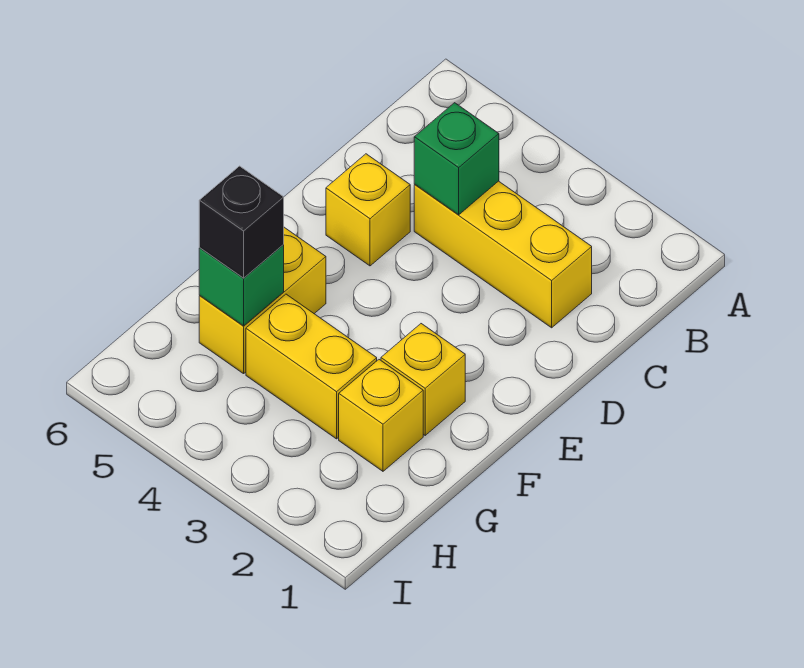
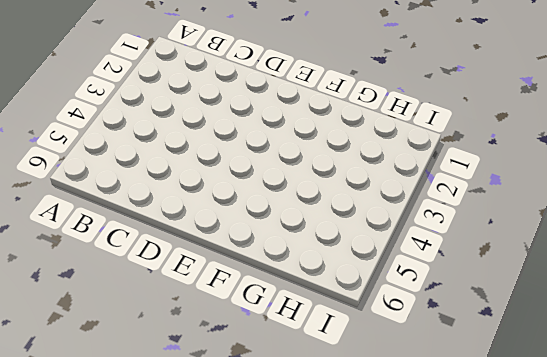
none -> yellow brick C2:C4 level 1
none -> yellow brick D5 level 1

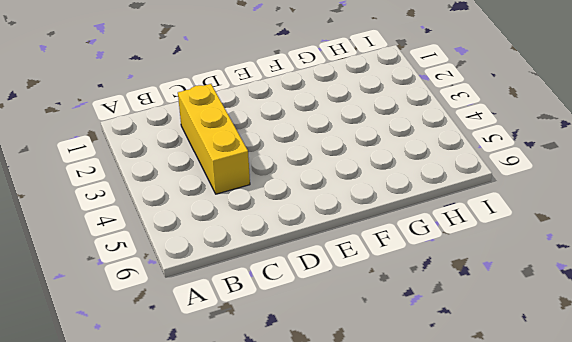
none -> yellow brick D5 level 1
none -> yellow brick F2 level 1

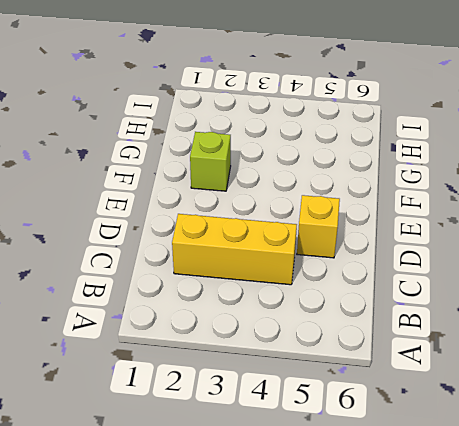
lime brick F2 level 1 -> yellow brick F2 level 1
none -> yellow brick F5:G5 level 1
none -> yellow brick G2 level 1

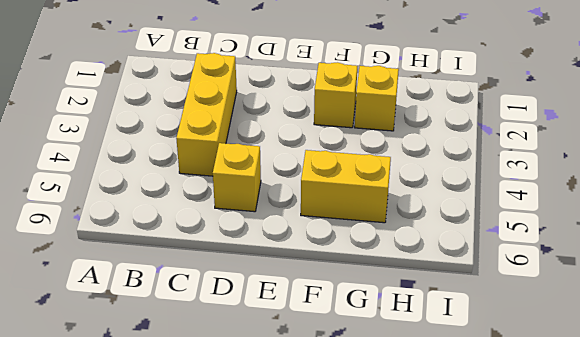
none -> yellow brick G3:G4 level 1
none -> green brick C4 level 2

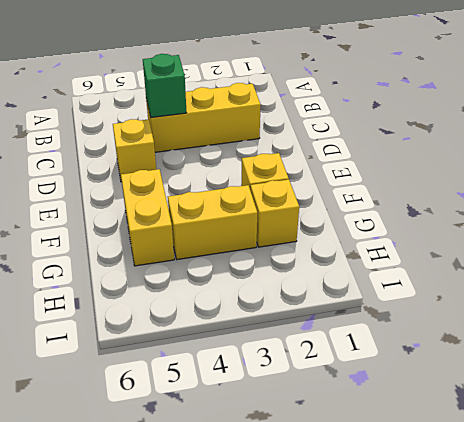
none -> green brick G5 level 2
none -> black brick G5 level 3

